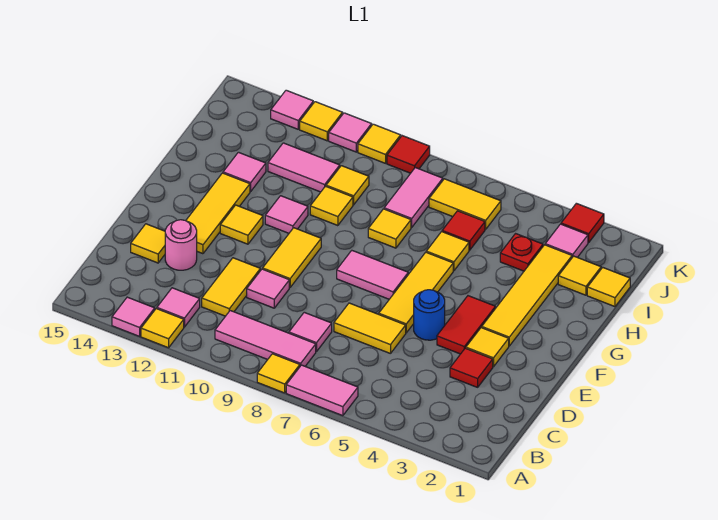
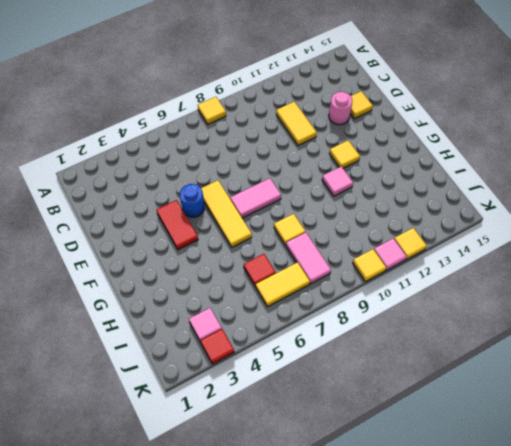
none -> pink tile A6:A7 level 1
none -> yellow tile A12 level 1
none -> pink tile A13 level 1
none -> pink tile B8:B10 level 1

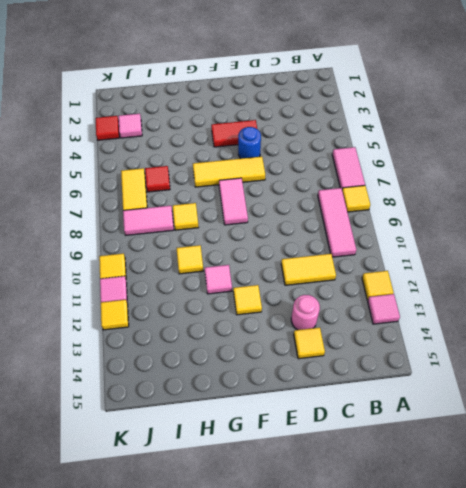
none -> pink tile B12 level 1
none -> pink tile C8 level 1
none -> red tile D3 level 1
none -> yellow tile D6:D7 level 1

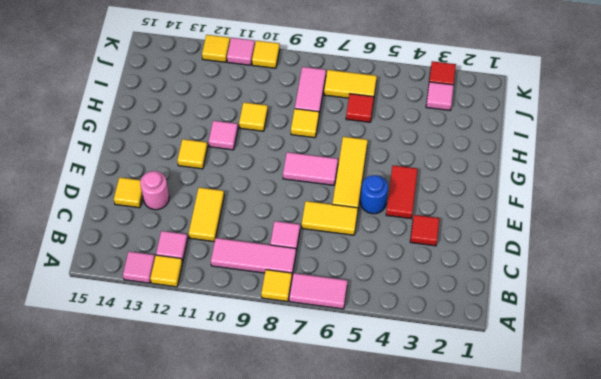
none -> pink tile D10 level 1
none -> yellow tile E3 level 1
none -> yellow tile E10:F10 level 1
none -> yellow tile E13:G13 level 1

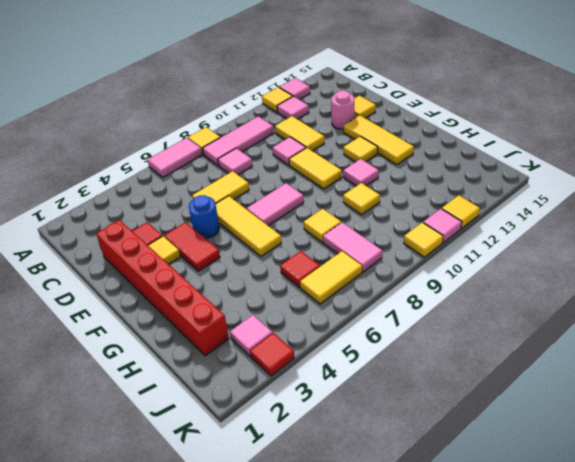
red brick D2:I2 level 1 -> yellow tile I2 level 1
none -> yellow tile F3:I3 level 1
none -> yellow tile H6 level 1
none -> pink tile H13 level 1
none -> yellow tile I1 level 1

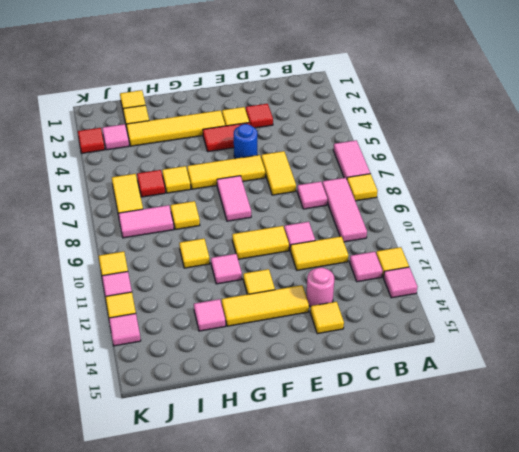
none -> red plate I4 level 1
none -> yellow tile I10 level 1
none -> pink tile I11:I12 level 1
none -> red tile K9 level 1

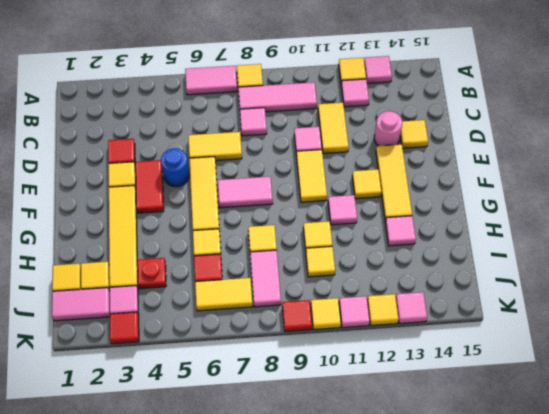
pink tile J1:J2 level 1 -> pink tile I11:I12 level 1

